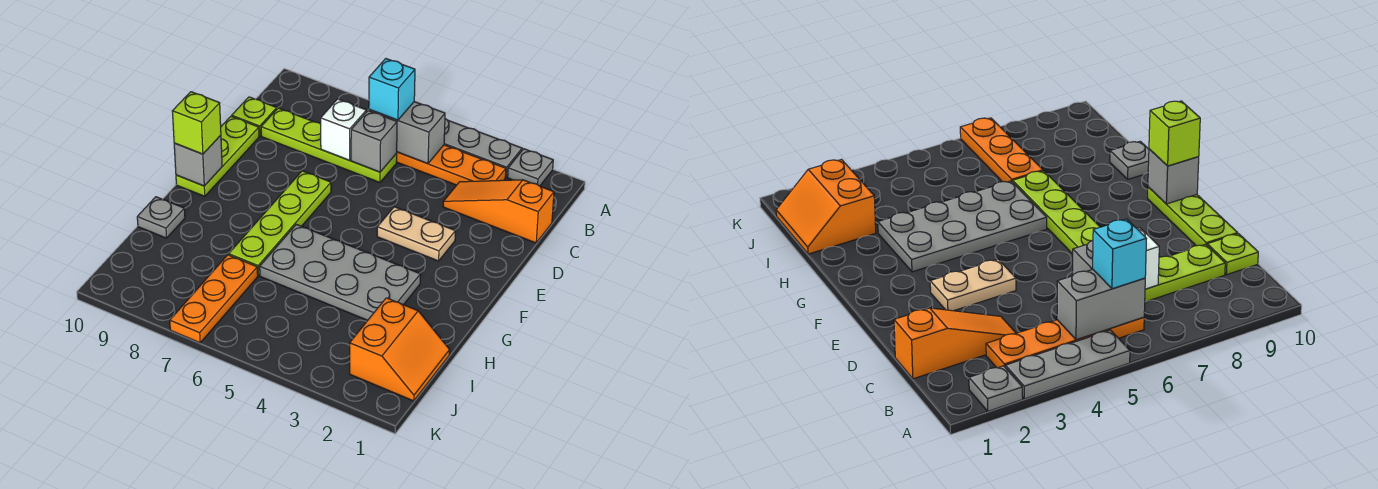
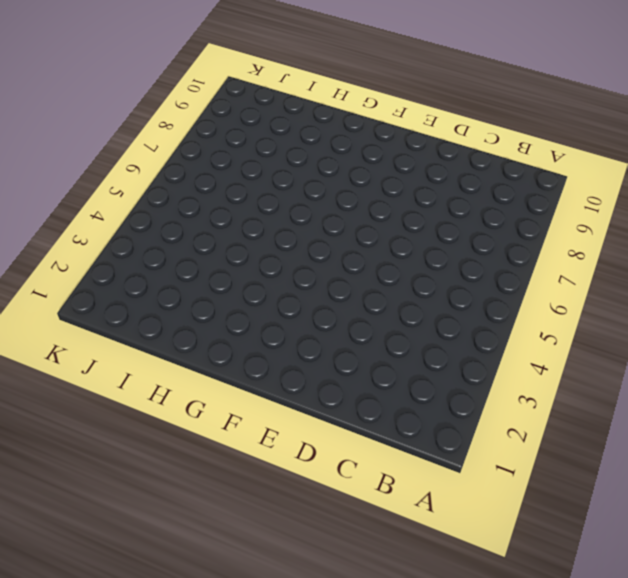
none -> grey plate A2 level 1
none -> grey plate A3:A5 level 1
none -> orange plate B3:B6 level 1

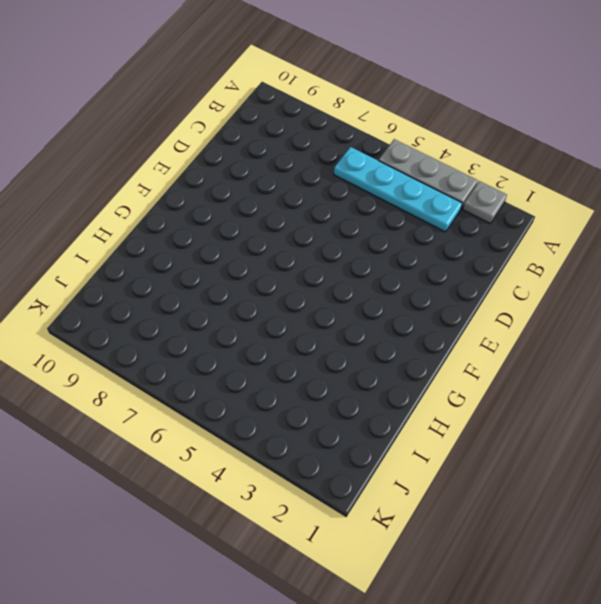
cyan plate B3:B6 level 1 -> orange plate B3:B6 level 1
none -> orange slope C1:C3 level 1 top 1
none -> lime plate C6:C9 level 1
none -> lime plate C10 level 1

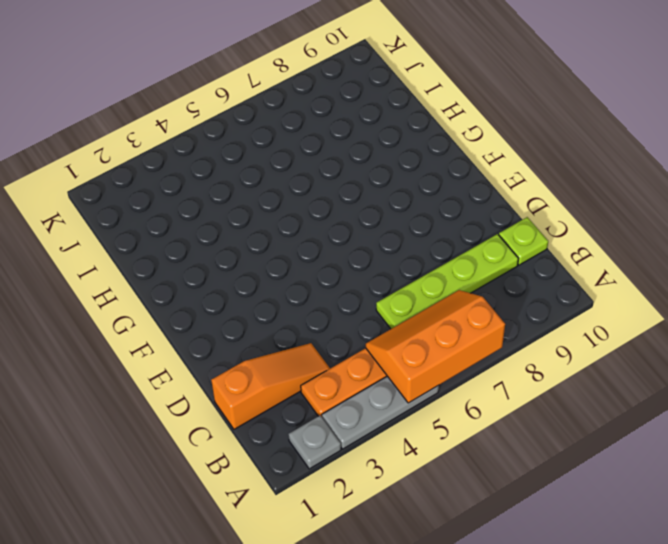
orange slope A5:B7 level 2 top A -> grey brick B5:B6 level 2
none -> lime plate D10:F10 level 1
none -> tan plate E3:E4 level 1
none -> lime plate E7:H7 level 1

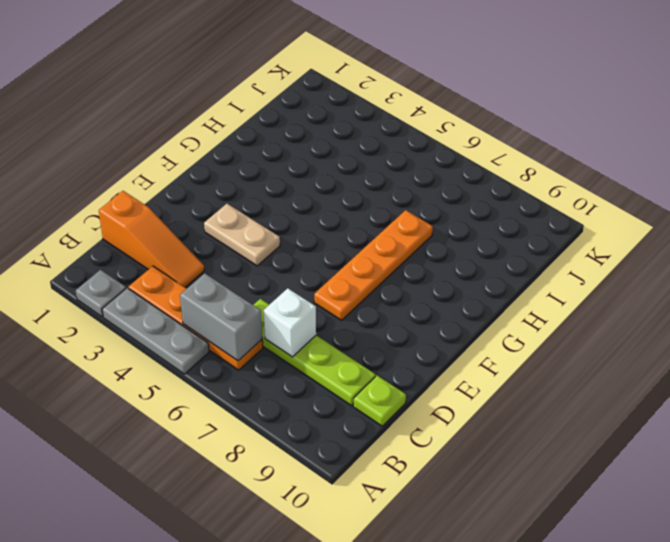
orange plate E7:H7 level 1 -> lime plate E7:H7 level 1
none -> lime plate D10:F10 level 1
none -> grey plate G3:H6 level 1
none -> grey plate H10 level 1

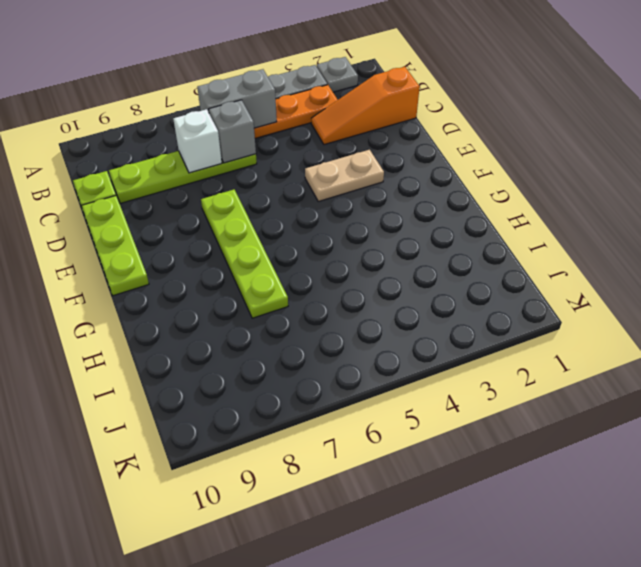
none -> grey plate G3:H6 level 1
none -> grey plate H10 level 1
none -> orange slope I1:J2 level 1 top 2

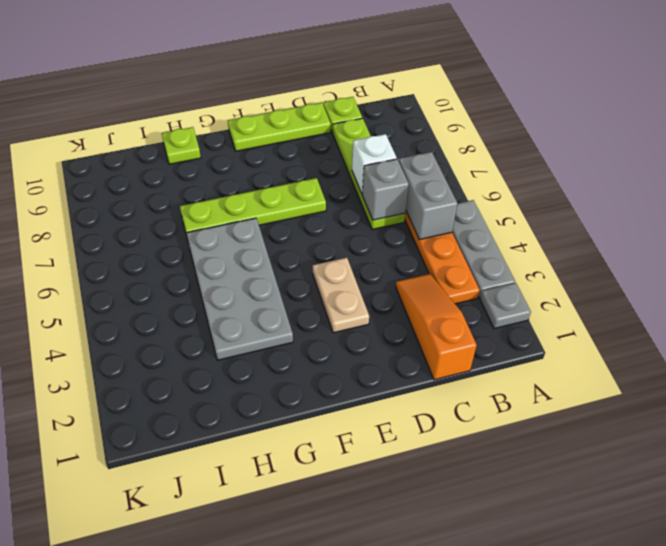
lime plate H10 level 1 -> grey plate H10 level 1
none -> orange slope I1:J2 level 1 top 2
none -> orange plate I7:K7 level 1
none -> grey brick F10 level 2

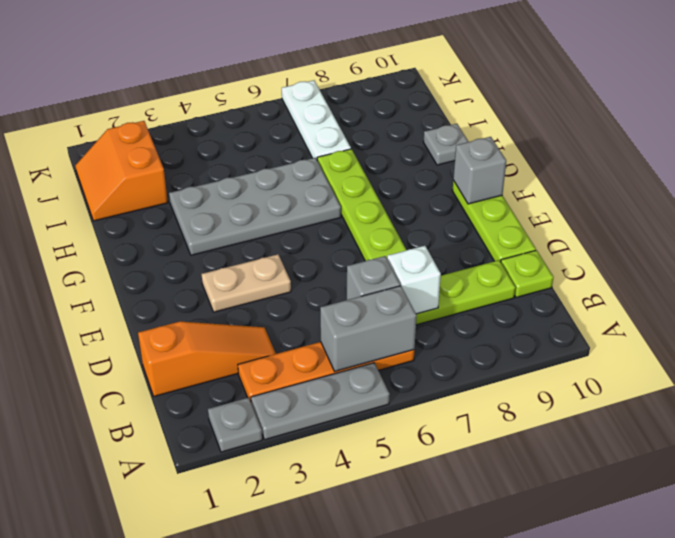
white plate I7:K7 level 1 -> orange plate I7:K7 level 1
none -> cyan brick B6 level 3
none -> lime brick F10 level 3

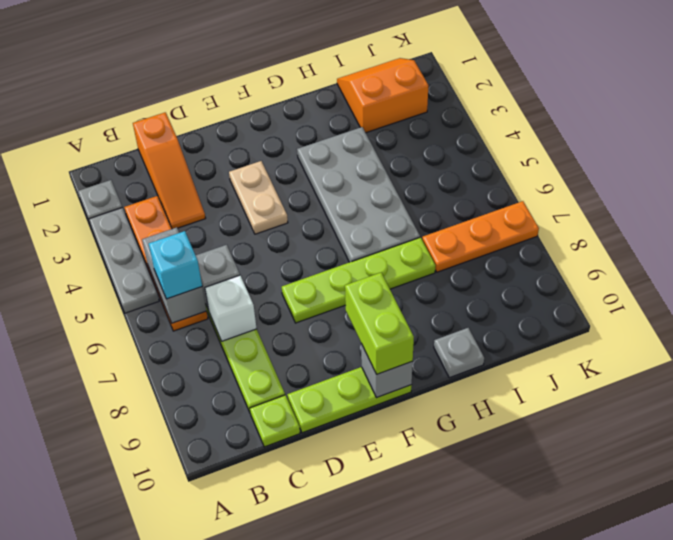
lime brick F9:F10 level 3 -> lime brick F10 level 3

